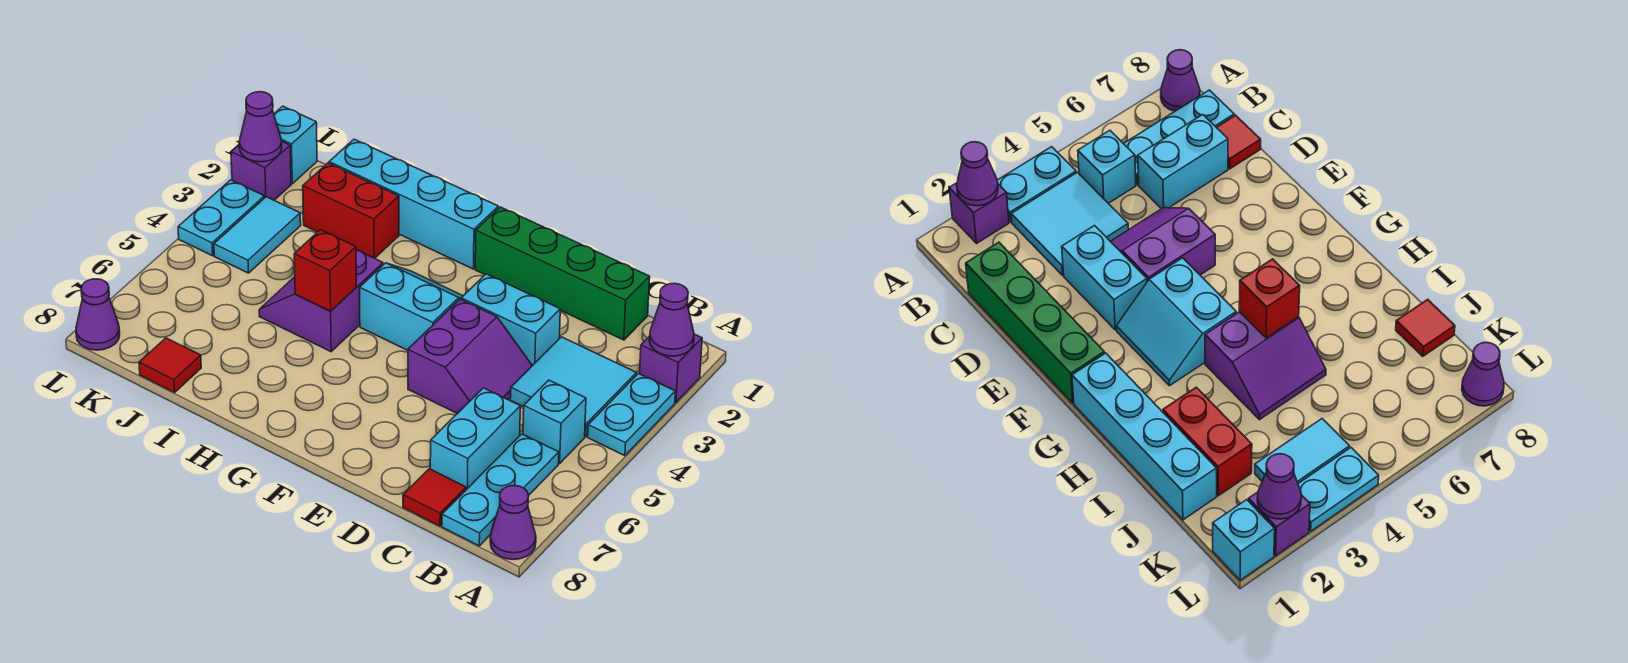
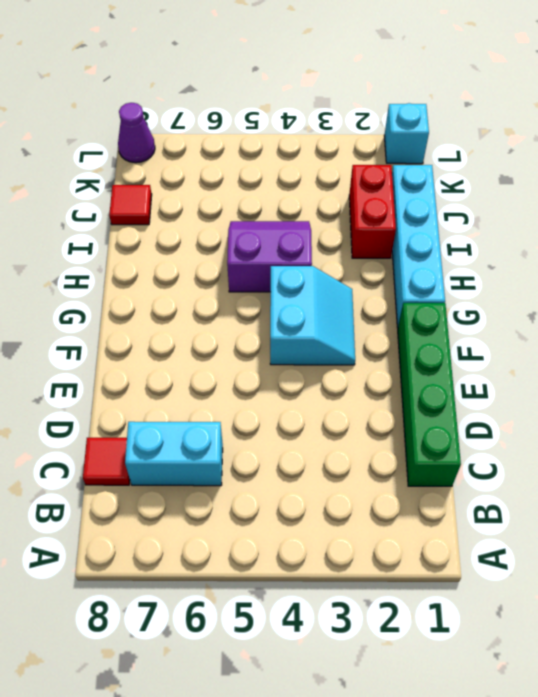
none -> purple brick A2 level 1
none -> cyan plate A3:A4 level 1
none -> purple cone A8 level 1

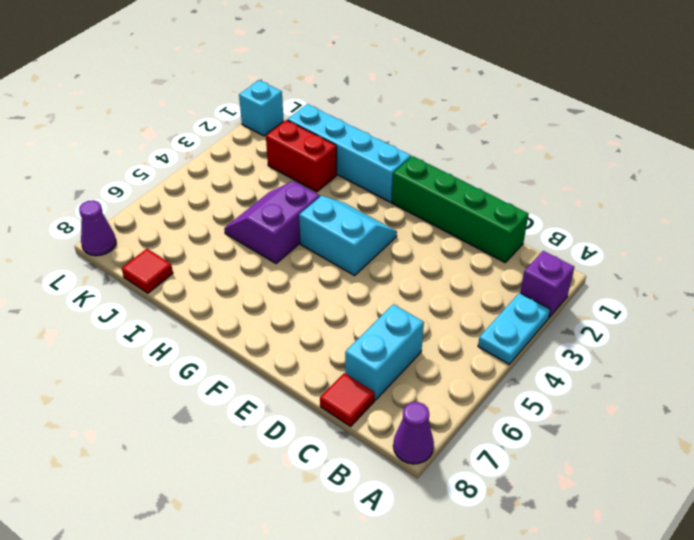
none -> cyan tile B3:C4 level 1
none -> cyan brick B5 level 1
none -> cyan plate B6:B8 level 1

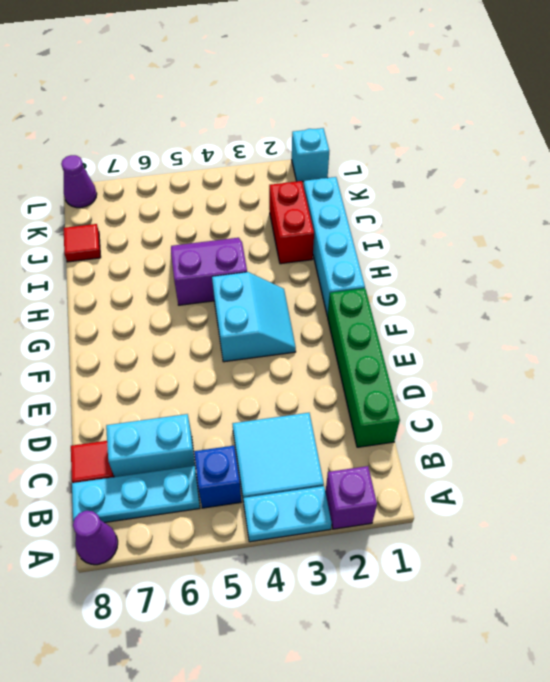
blue brick B5 level 1 -> cyan brick B5 level 1
none -> cyan brick D3:E3 level 1
none -> purple slope D4:E5 level 1 top E
none -> cyan tile K3:K4 level 1

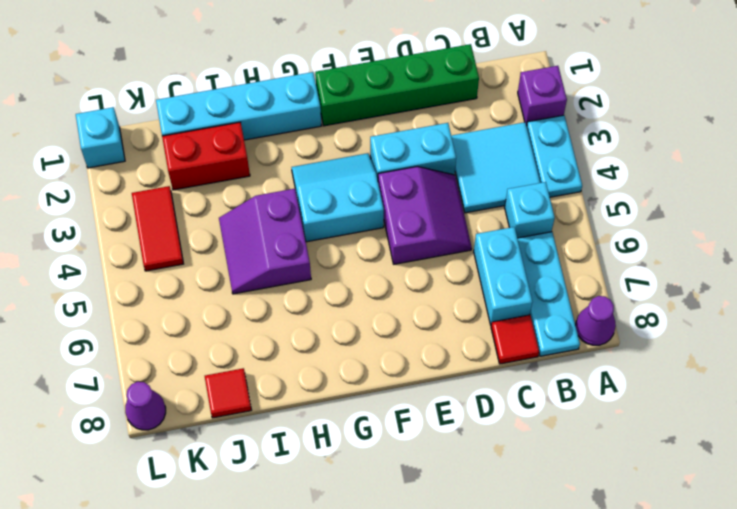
red tile K3:K4 level 1 -> cyan tile K3:K4 level 1
none -> purple brick L2 level 1
none -> cyan plate L3:L4 level 1
none -> purple cone A2 level 2

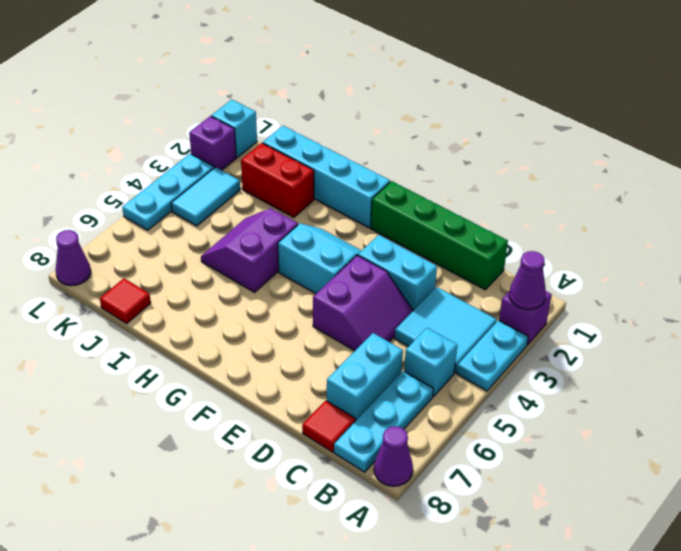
cyan plate L3:L5 level 1 -> cyan plate L3:L4 level 1
none -> red brick H5 level 2
none -> purple cone L2 level 2

